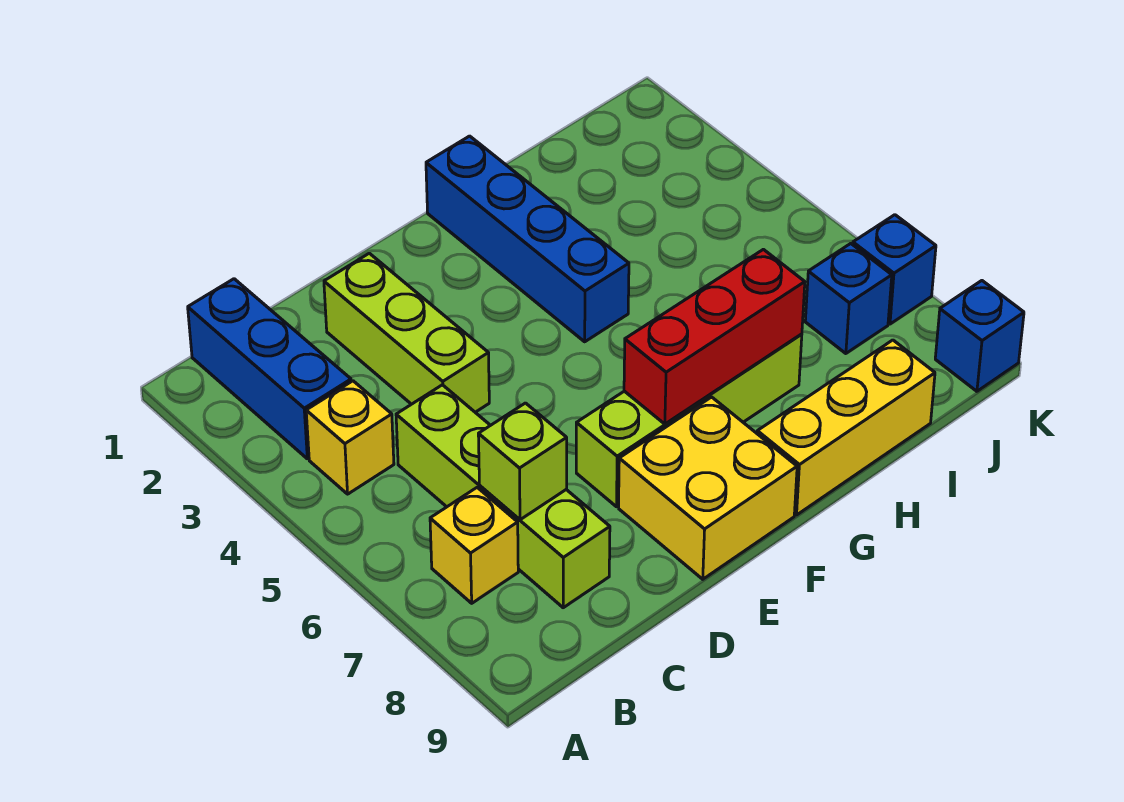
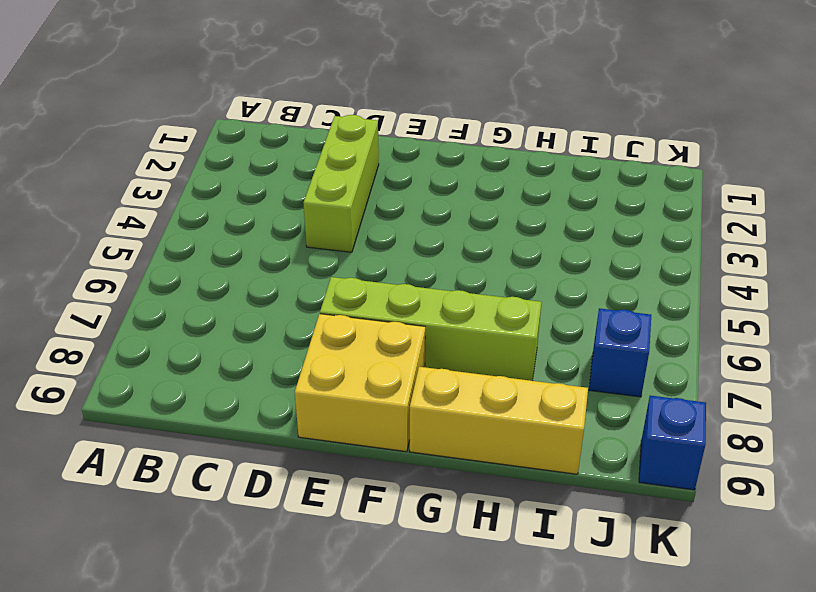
none -> blue brick B1:B3 level 1
none -> yellow brick B4 level 1
none -> yellow brick B7 level 1

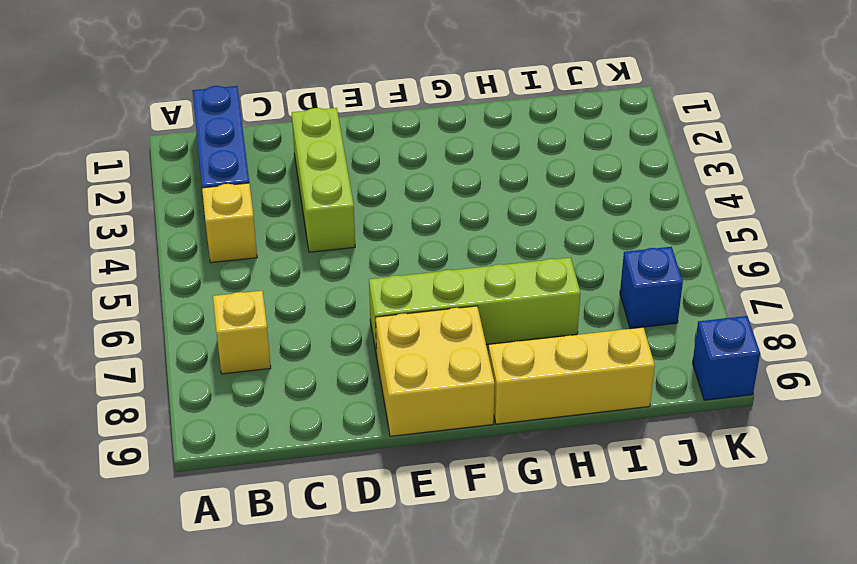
none -> lime brick C5:C8 level 1
none -> blue brick G1:G4 level 1
none -> blue brick K7 level 1

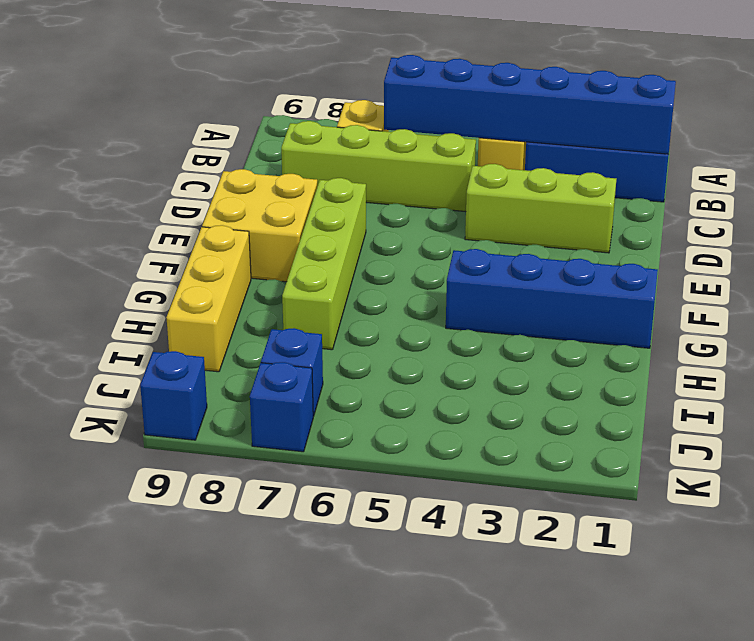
blue brick B1:B6 level 2 -> none
none -> lime brick C7 level 2
none -> red brick F7:H7 level 2

